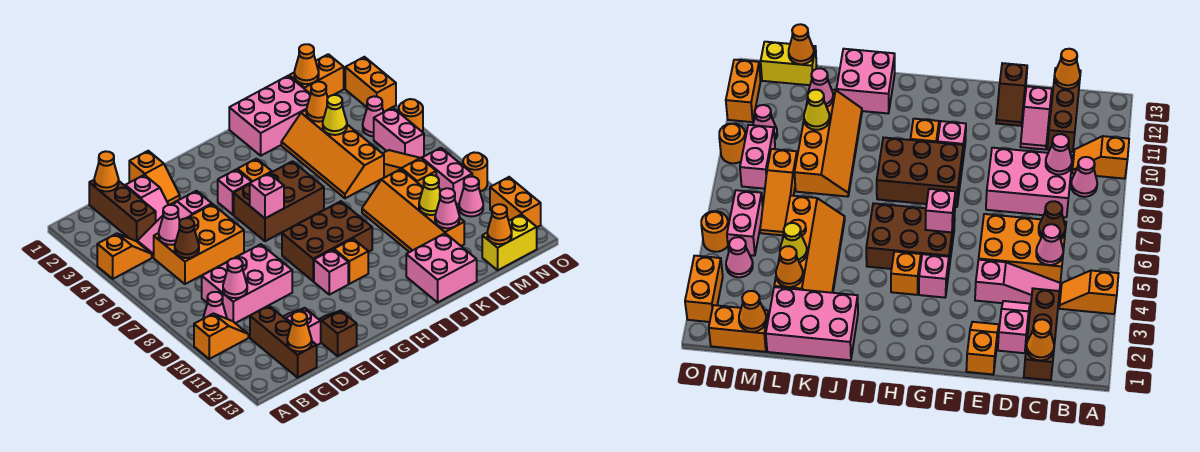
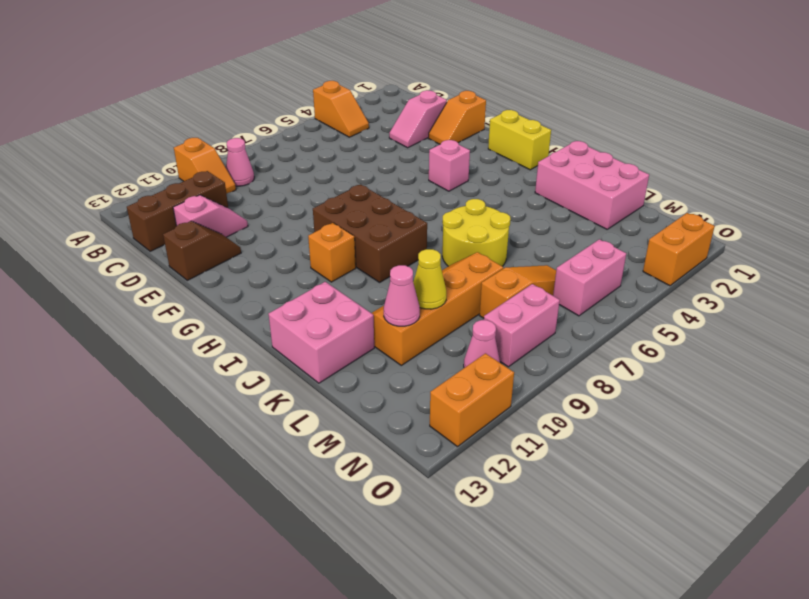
yellow brick G1:H1 level 1 -> yellow brick M13:N13 level 1
yellow round brick J6:K7 level 1 -> orange slope K3:L6 level 1 top L
none -> brown brick C1:C3 level 1
none -> pink slope C4:E4 level 1 top E
none -> orange brick C5:E6 level 1
none -> pink brick C8:E9 level 1

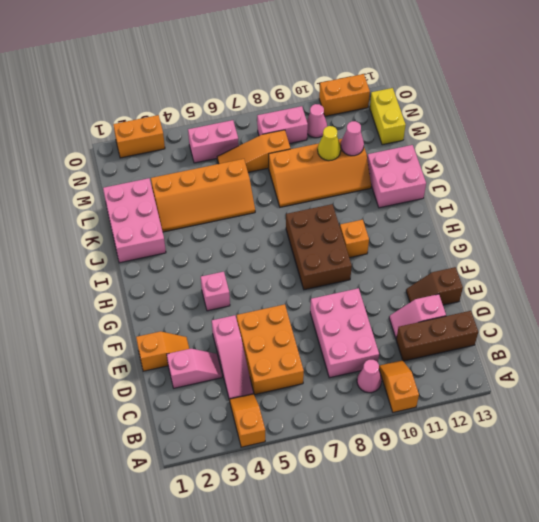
none -> brown brick C1:C3 level 1
none -> brown brick G5:I6 level 1
none -> pink brick G10 level 1
none -> orange brick H4 level 1

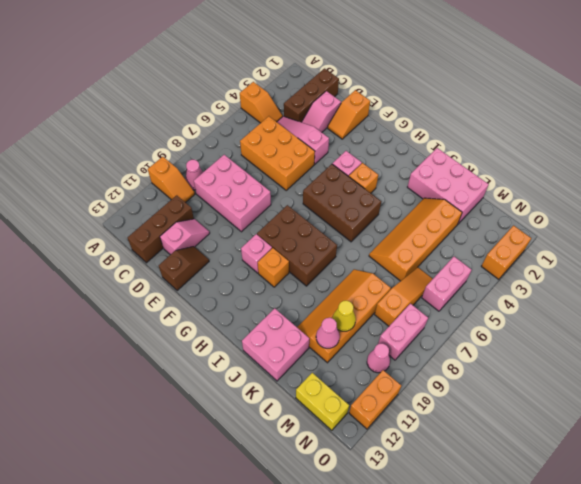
none -> orange brick M1:N1 level 1
none -> pink cone N4 level 1
none -> orange round brick O5 level 1
none -> orange round brick O9 level 1

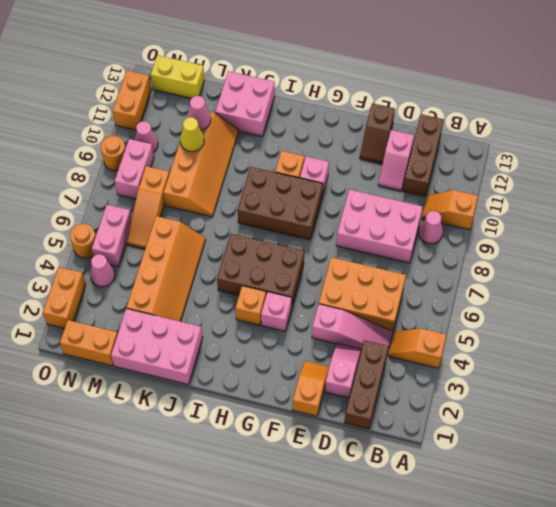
none -> orange cone C1 level 2
none -> pink cone C5 level 2
none -> brown cone C6 level 2
none -> pink cone C9 level 2

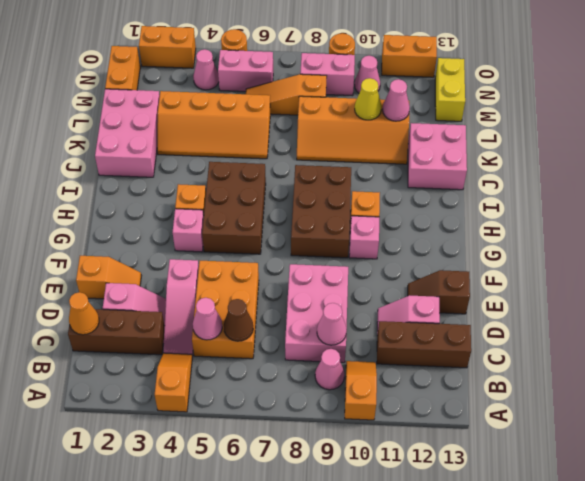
none -> orange cone C13 level 2
none -> pink brick G6 level 2
none -> orange cone L3 level 2
none -> yellow cone L4 level 2

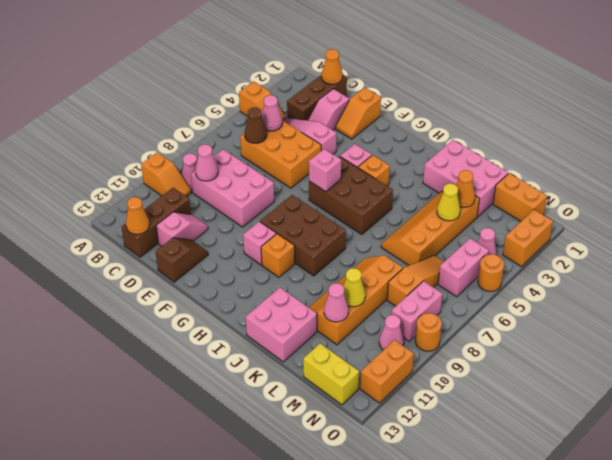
none -> orange cone M1 level 2
none -> orange cone M13 level 2

